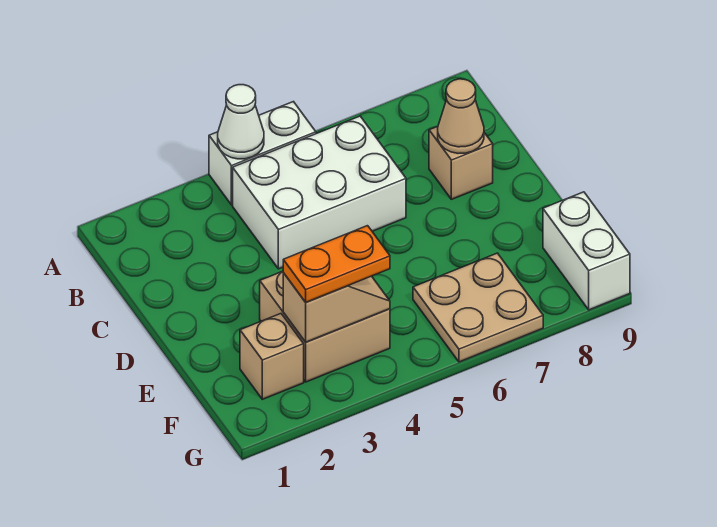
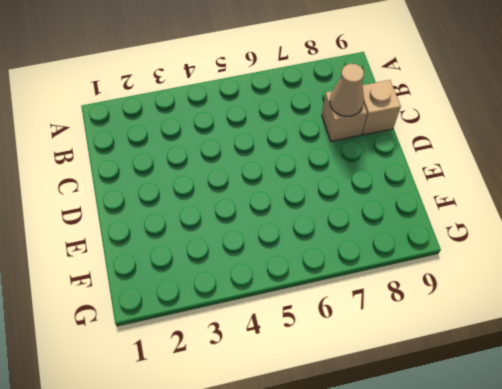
tan brick C9 level 1 -> tan brick F2 level 1
none -> white brick A4:A5 level 1
none -> white brick B4:C6 level 1

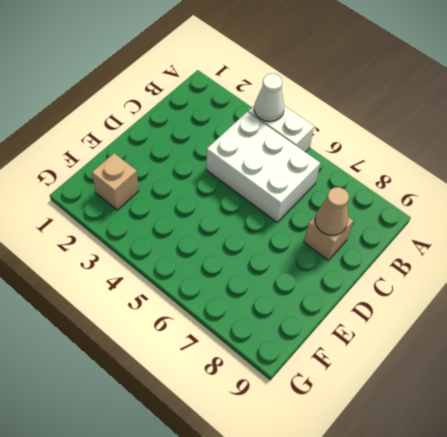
none -> tan brick E3:F4 level 1
none -> tan plate F6:G7 level 1

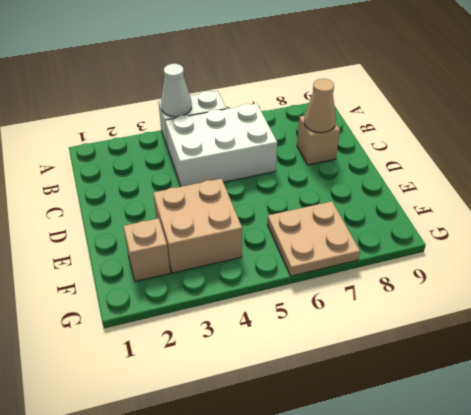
none -> white brick F9:G9 level 1
none -> tan slope F3:F4 level 2 top 3

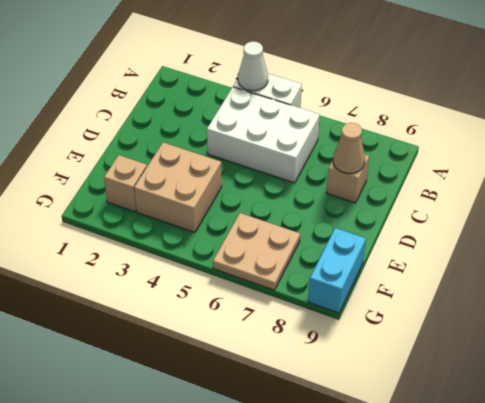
cyan brick F9:G9 level 1 -> white brick F9:G9 level 1
none -> tan slope F3:F4 level 2 top 3
none -> orange plate F3:F4 level 3

